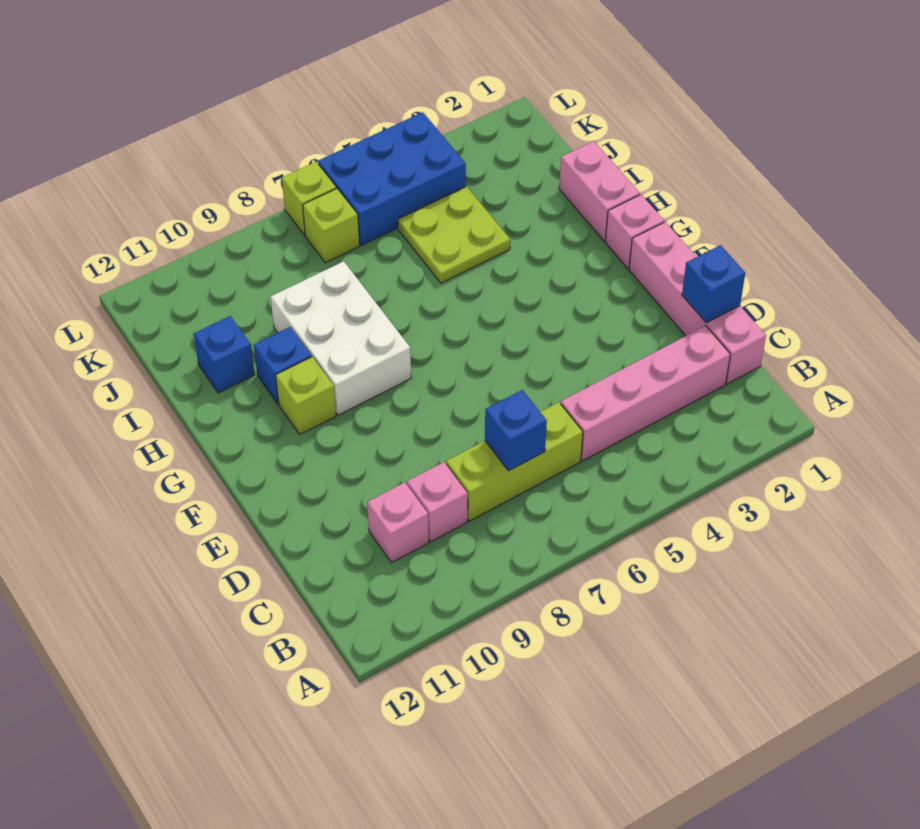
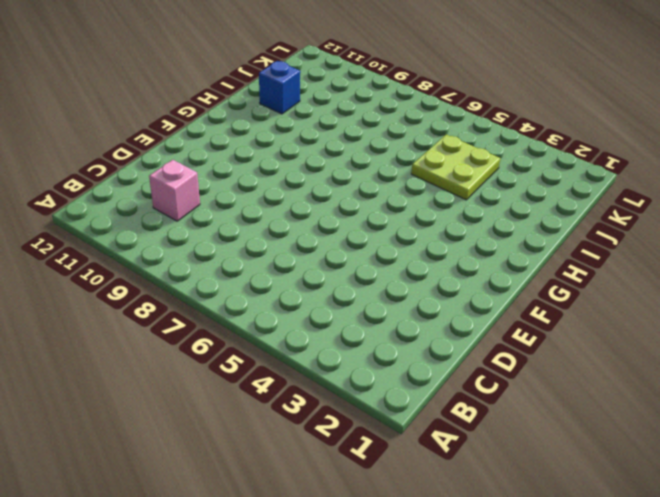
none -> pink brick C1:F1 level 1
none -> pink brick C2:C5 level 1
none -> lime brick C6:C8 level 1

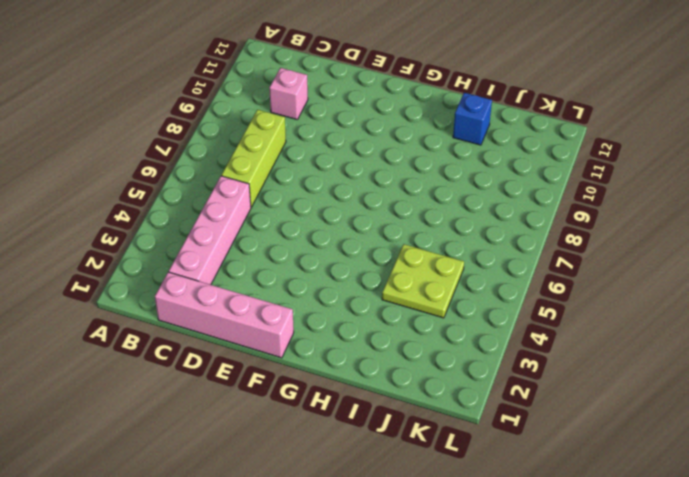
none -> pink brick C9 level 1
none -> pink brick G1 level 1
none -> white brick G8:I9 level 1

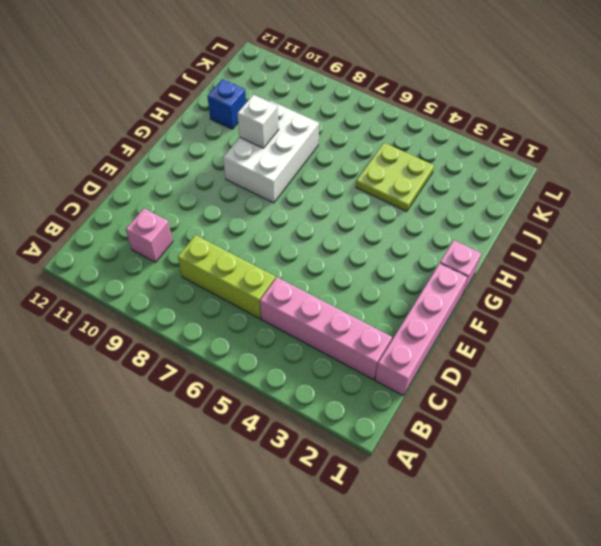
white brick H9 level 2 -> none
none -> pink brick C9 level 1
none -> lime brick G10 level 1
none -> pink brick H1:I1 level 1

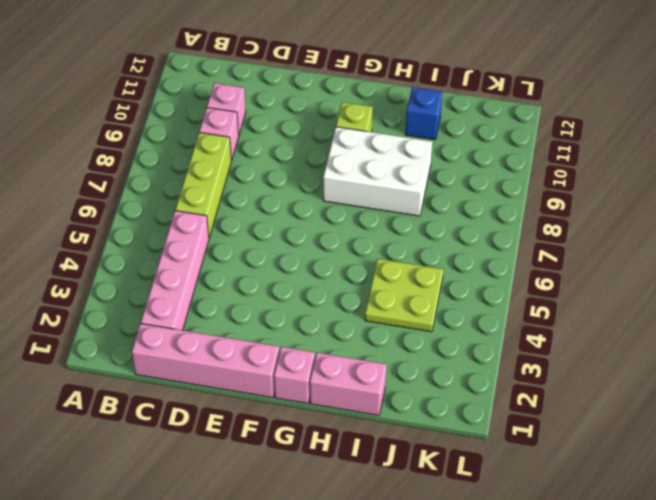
none -> blue brick H10 level 1
none -> blue brick K4:L6 level 1
none -> lime brick K7 level 1

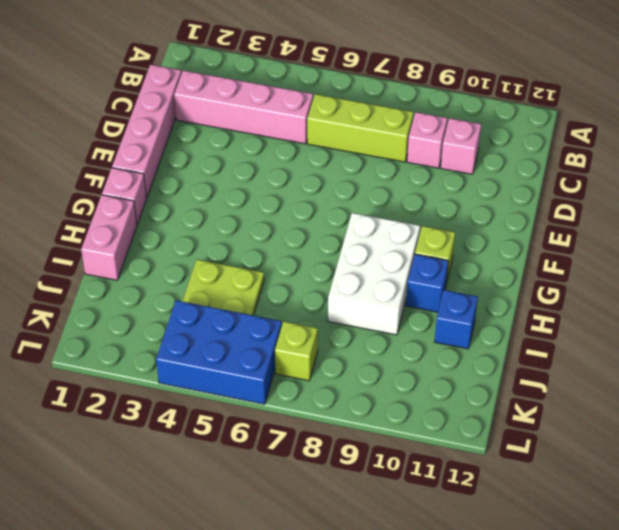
none -> lime brick L7 level 1
none -> blue brick C7 level 2
none -> blue brick D1 level 2

